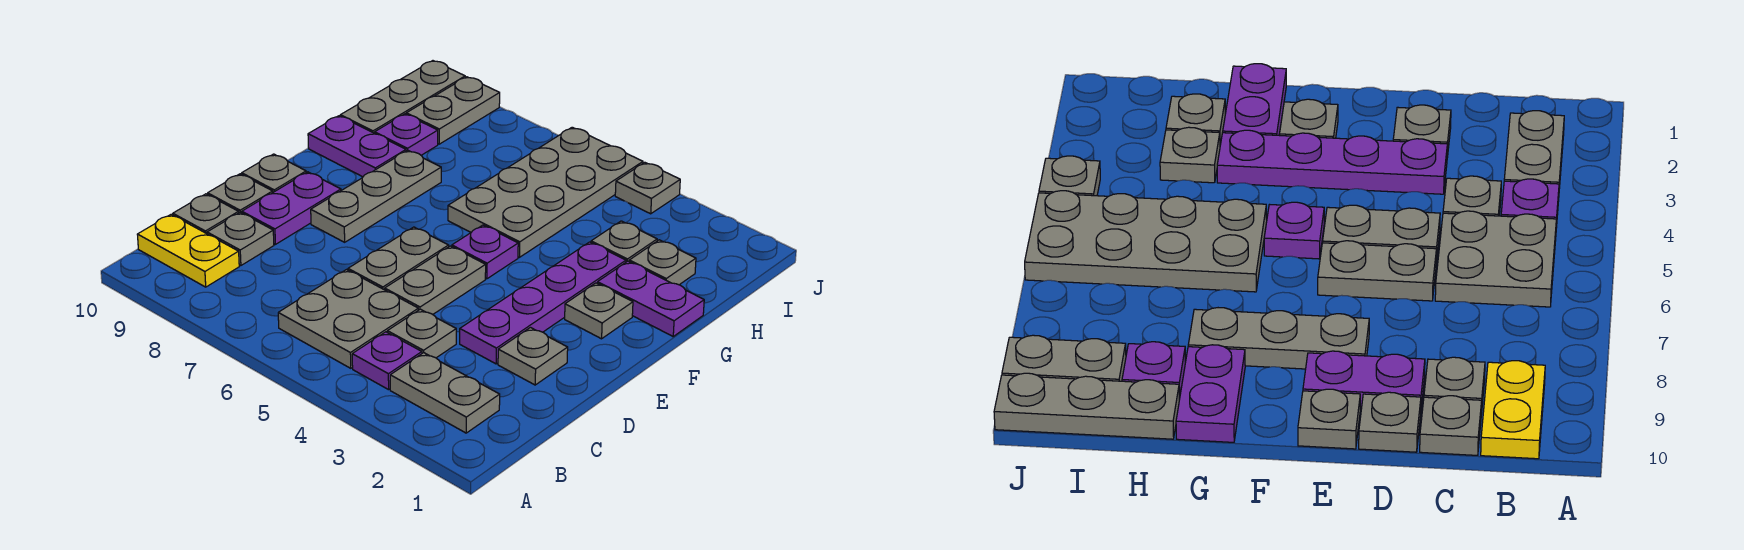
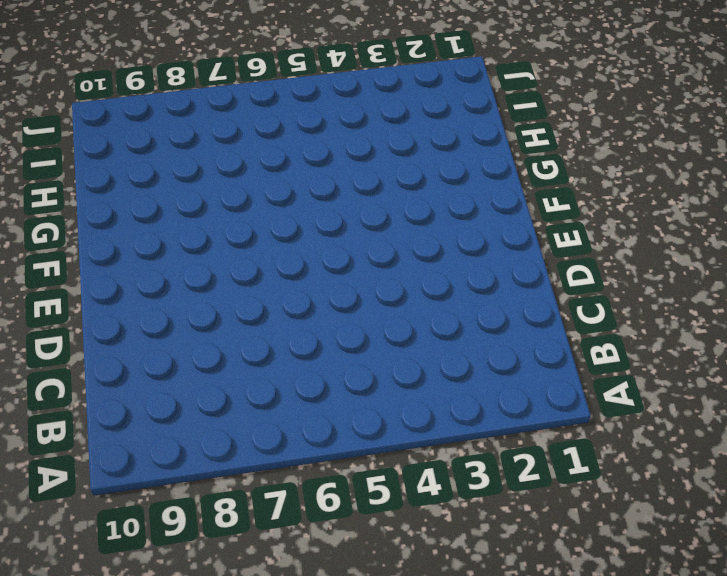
none -> grey plate B2:B3 level 1
none -> purple plate B4 level 1
none -> grey plate B5:C6 level 1

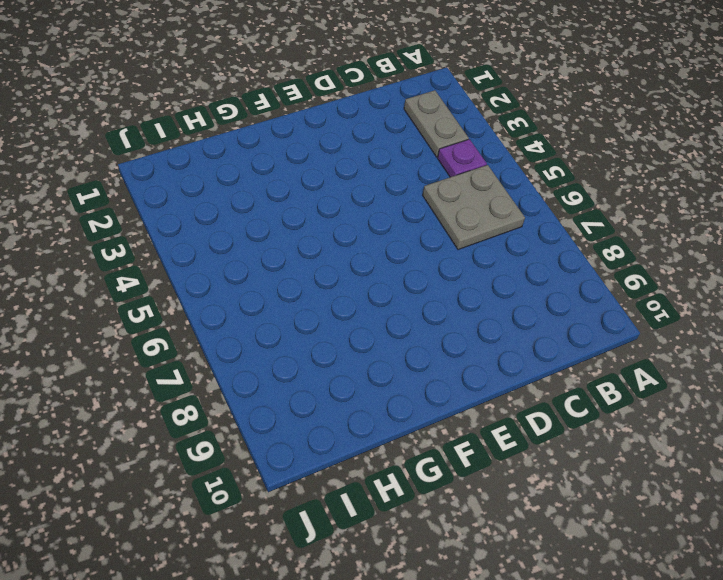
none -> yellow plate B9:B10 level 1
none -> grey plate C4 level 1
none -> grey plate C9 level 1

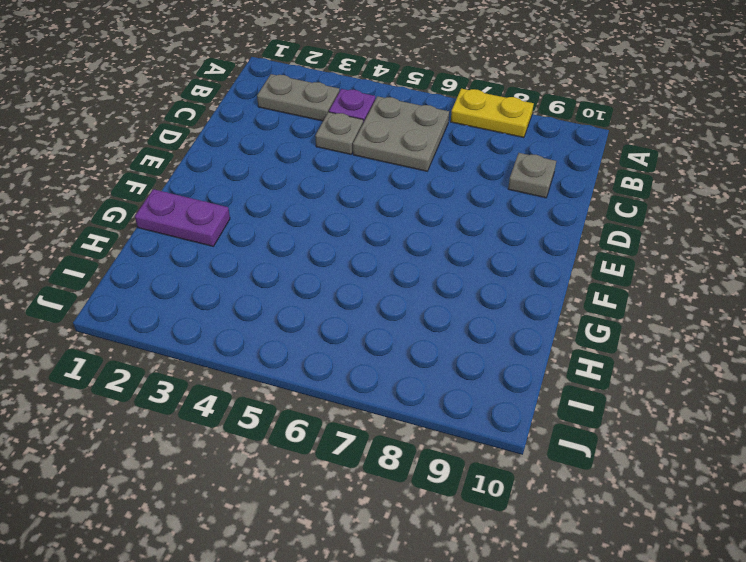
yellow plate A7:A8 level 1 -> yellow plate B9:B10 level 1
none -> grey plate C10 level 1
none -> grey plate D2 level 1
none -> purple plate D3:G3 level 1

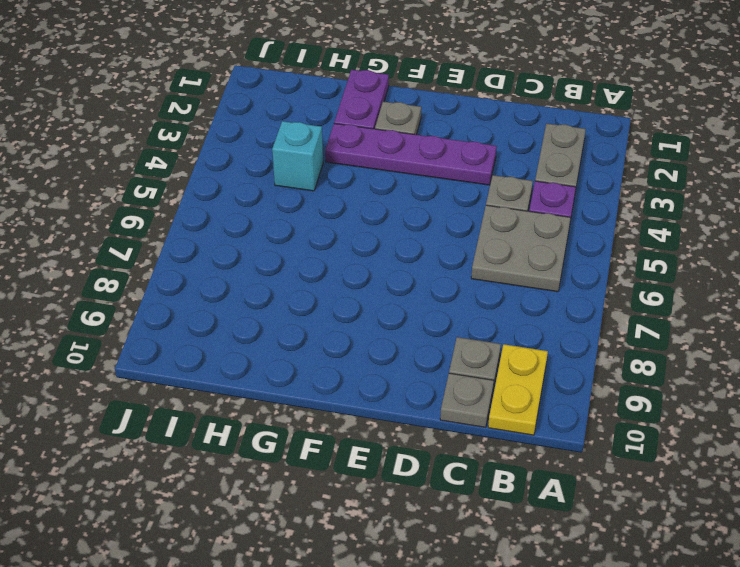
cyan brick H4 level 1 -> none
none -> grey plate D2 level 1
none -> grey plate D5:E5 level 1
none -> grey plate D6:E6 level 1

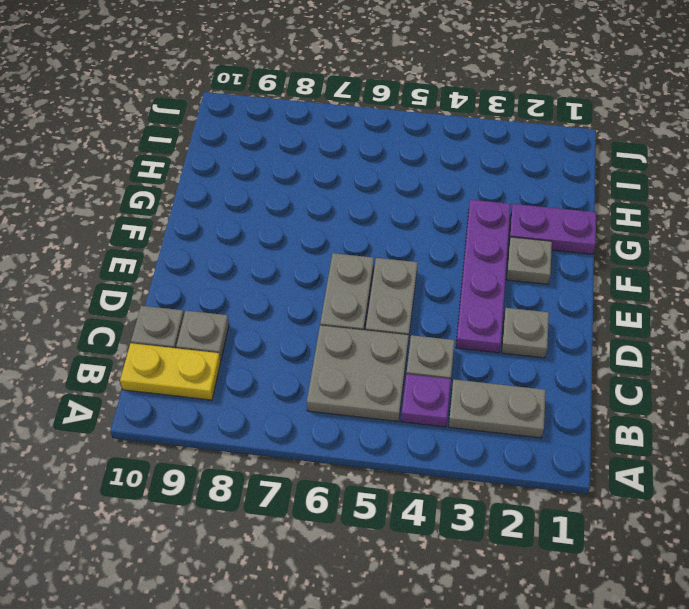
none -> purple plate D9:E9 level 1
none -> grey plate D10 level 1
none -> grey plate E8:G8 level 1

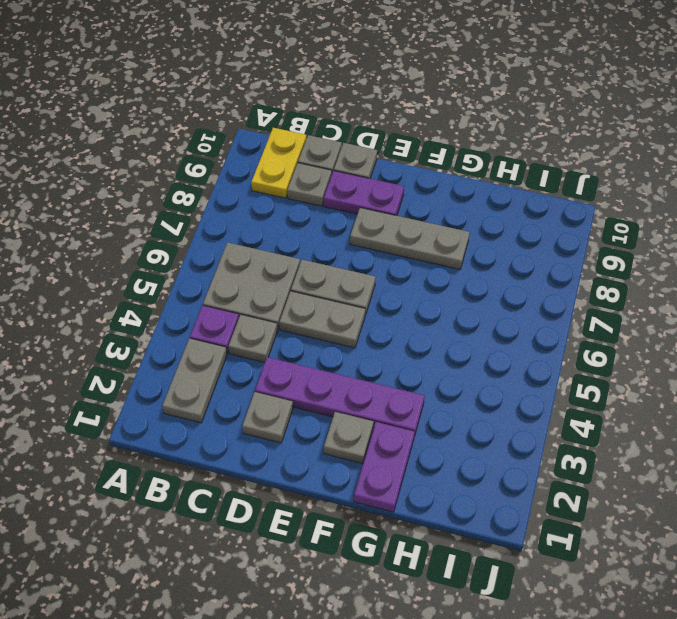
none -> grey plate E10 level 1
none -> purple plate F5 level 1
none -> grey plate G5:J6 level 1

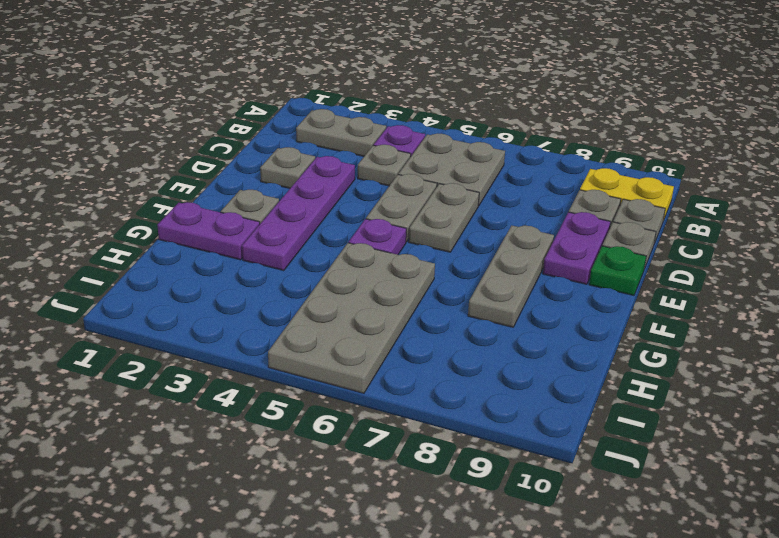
green plate E10 level 1 -> grey plate E10 level 1
none -> purple plate G9:G10 level 1
none -> grey plate H2 level 1
none -> grey plate H3 level 1

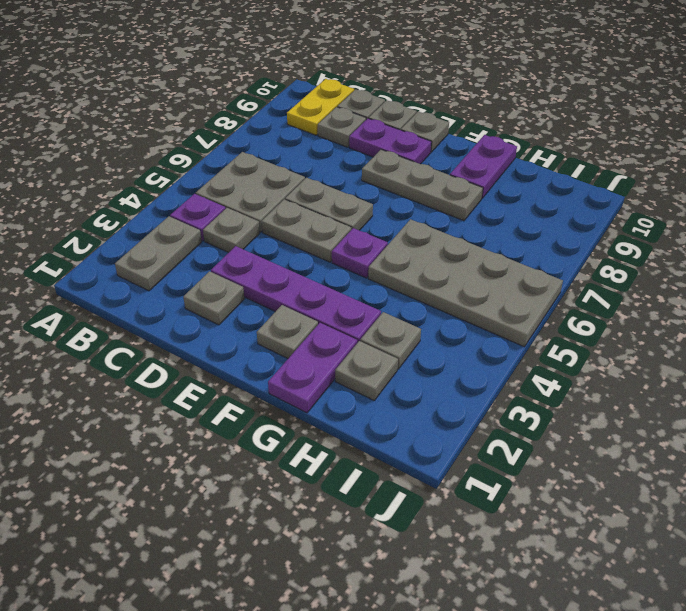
none -> purple plate H9 level 1
none -> grey plate H10:J10 level 1
none -> grey plate I9:J9 level 1

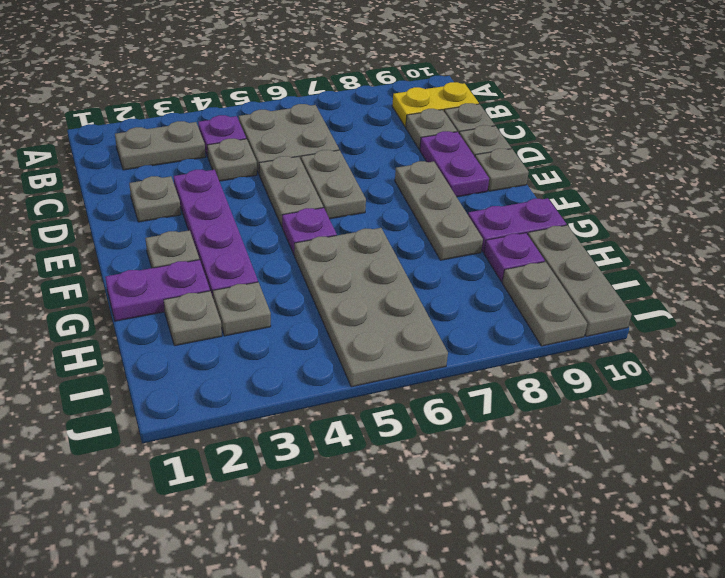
none -> grey plate J4 level 1

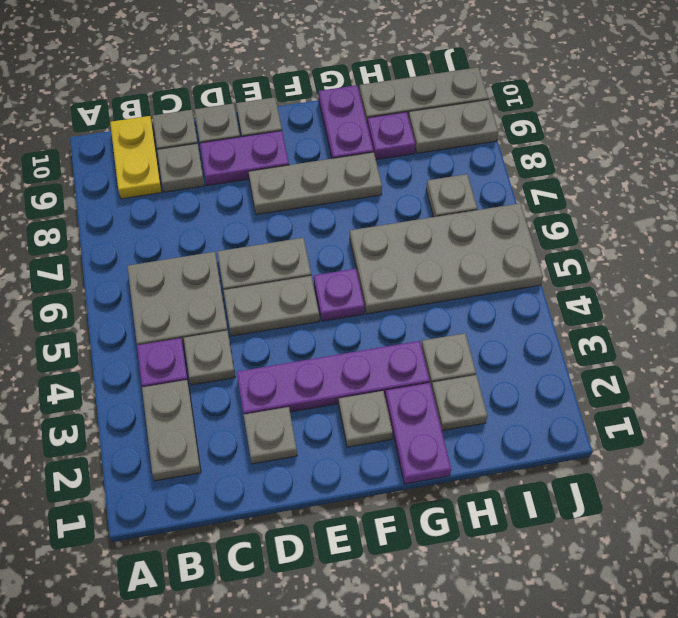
grey plate I7 level 1 -> grey plate J4 level 1

